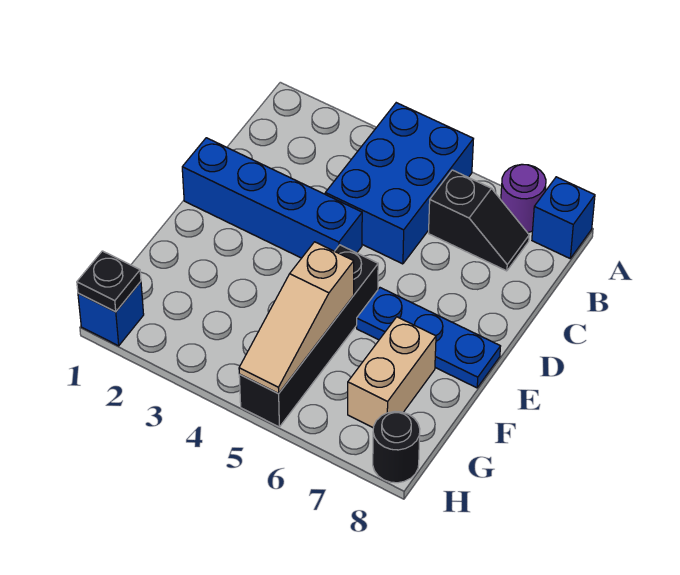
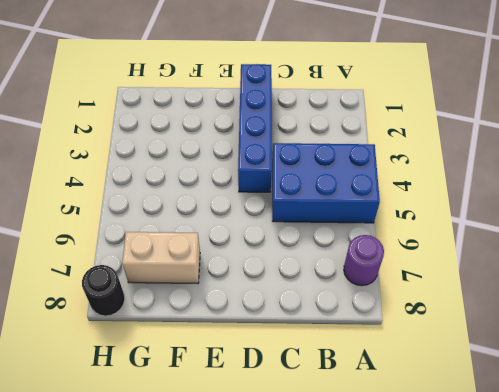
none -> blue brick A8 level 1
none -> black slope B6:B7 level 1 top 6
none -> black brick E5:H5 level 1

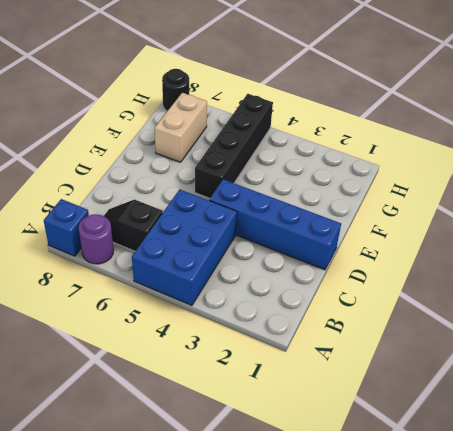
none -> blue plate E6:E8 level 1
none -> blue brick H1 level 1
none -> tan slope F5:H5 level 2 top F

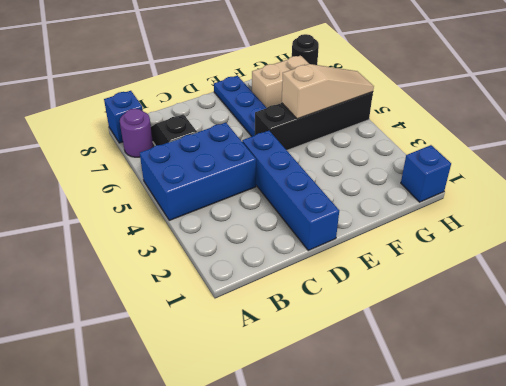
none -> black plate H1 level 2

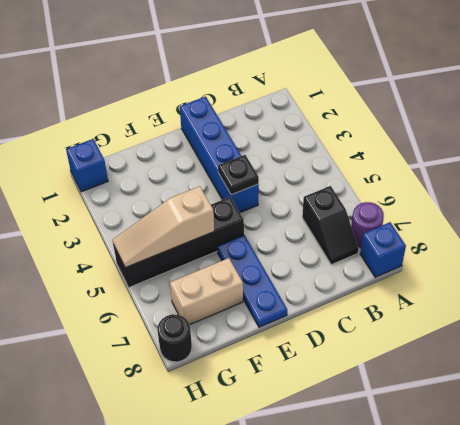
black plate D4 level 2 -> black plate H1 level 2
none -> blue brick A4:C5 level 1

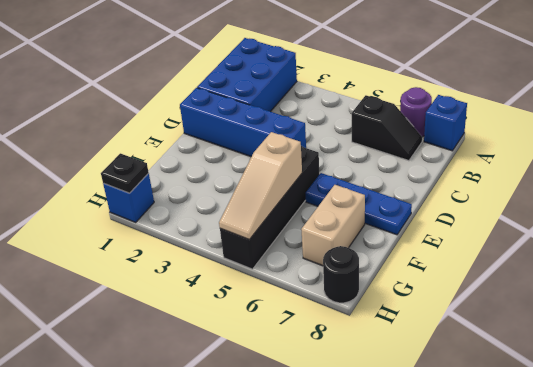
blue brick A1:C2 level 1 -> blue brick A4:C5 level 1

